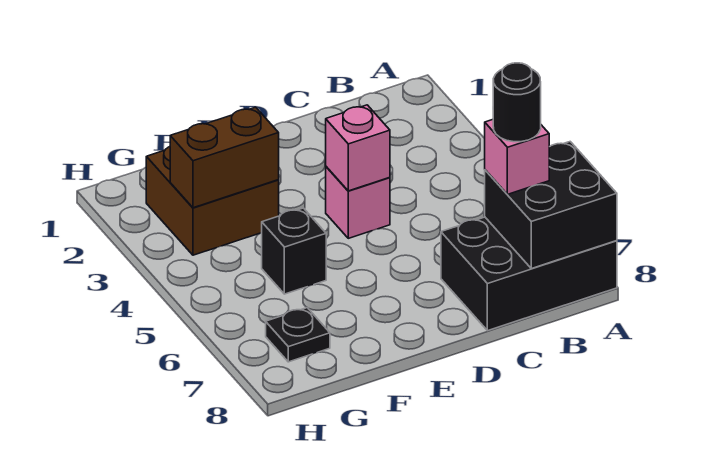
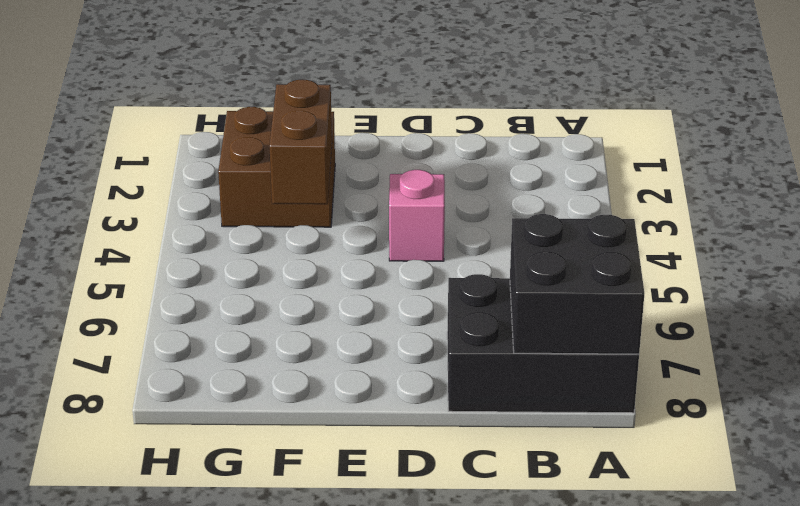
brown brick F3:F4 level 2 -> brown brick F3:G3 level 2
none -> black brick F5 level 1
none -> black plate G7 level 1

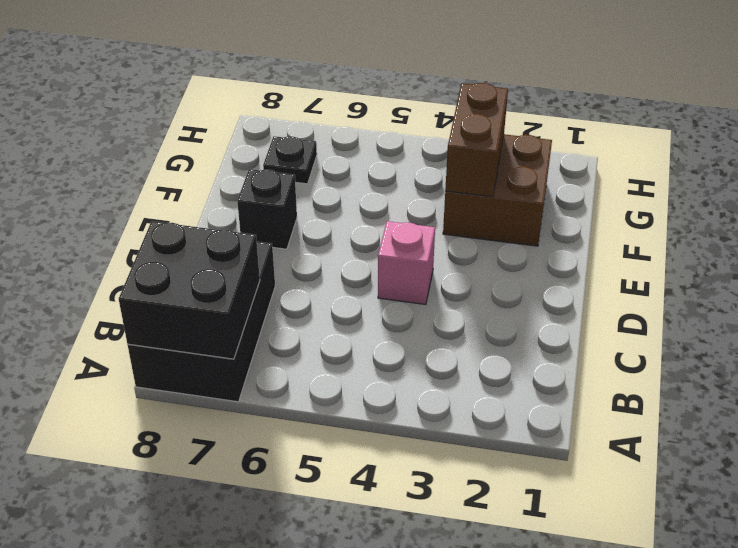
black brick E7 level 1 -> black brick F5 level 1
none -> pink brick D4 level 2
none -> pink brick B7 level 3

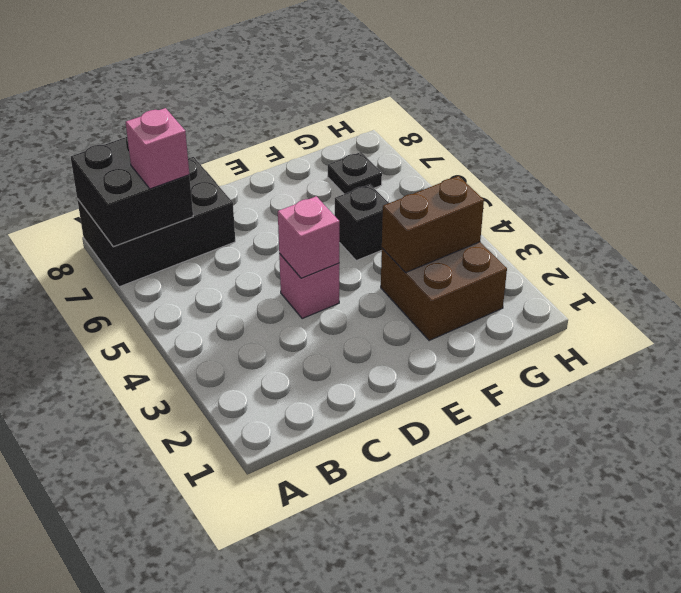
none -> black round brick B7 level 4

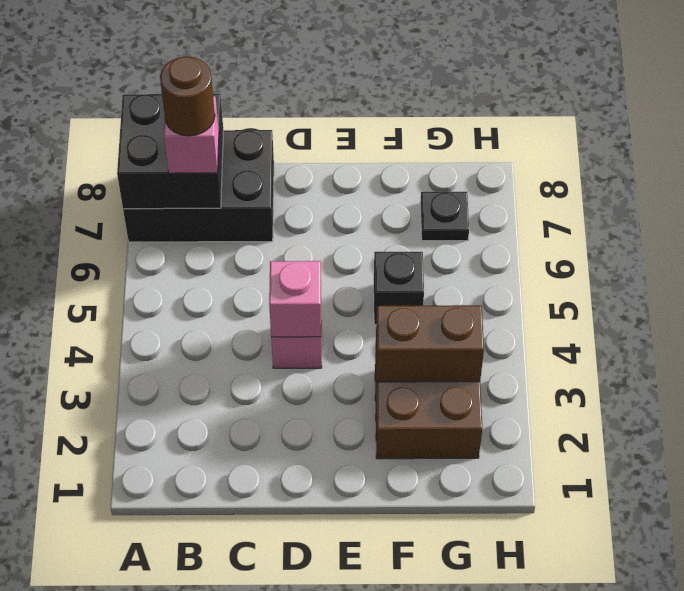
brown round brick B7 level 4 -> black round brick B7 level 4

